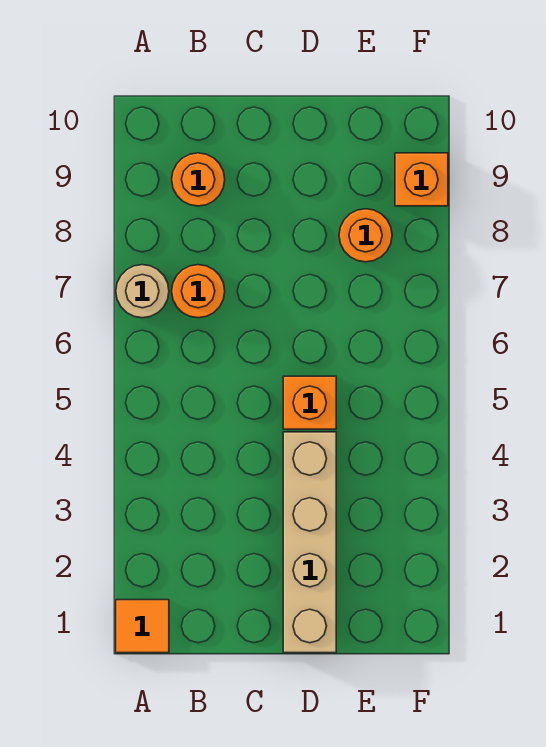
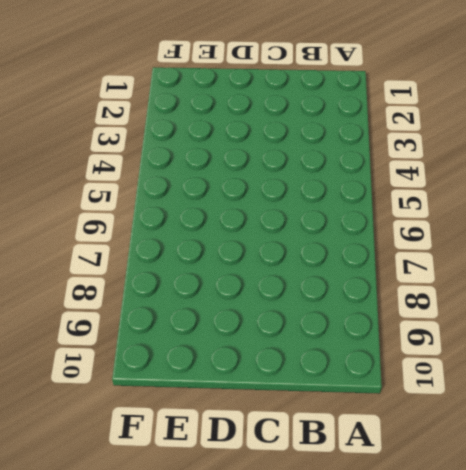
none -> orange tile A1 level 1
none -> tan round brick A7 level 1

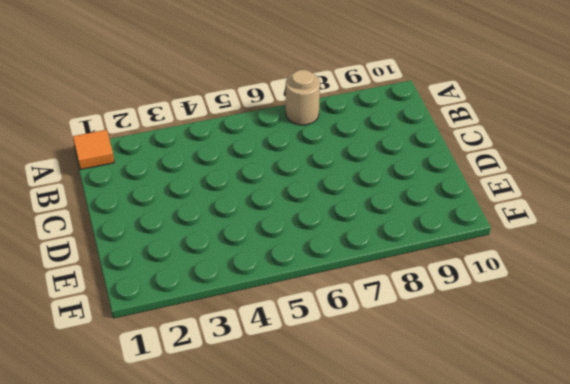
none -> orange round brick B7 level 1
none -> orange round brick B9 level 1

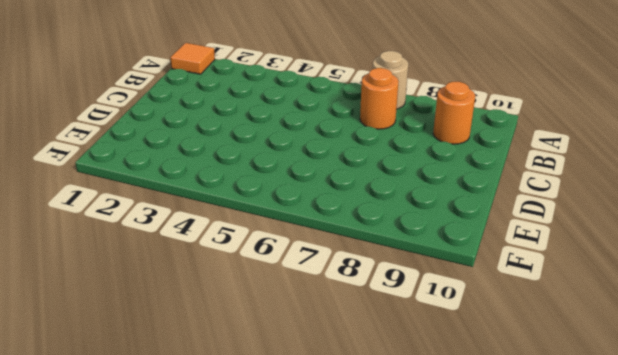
none -> tan brick D1:D4 level 1
none -> orange brick D5 level 1

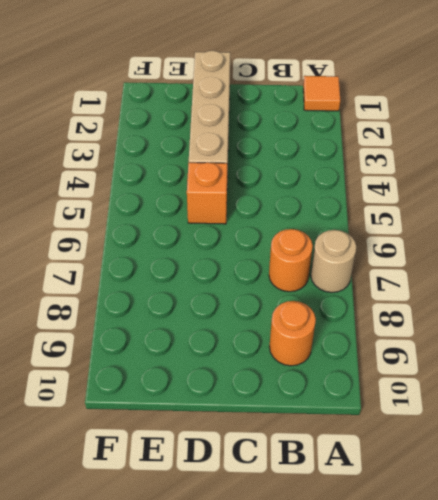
none -> orange round brick E8 level 1
none -> orange brick F9 level 1

